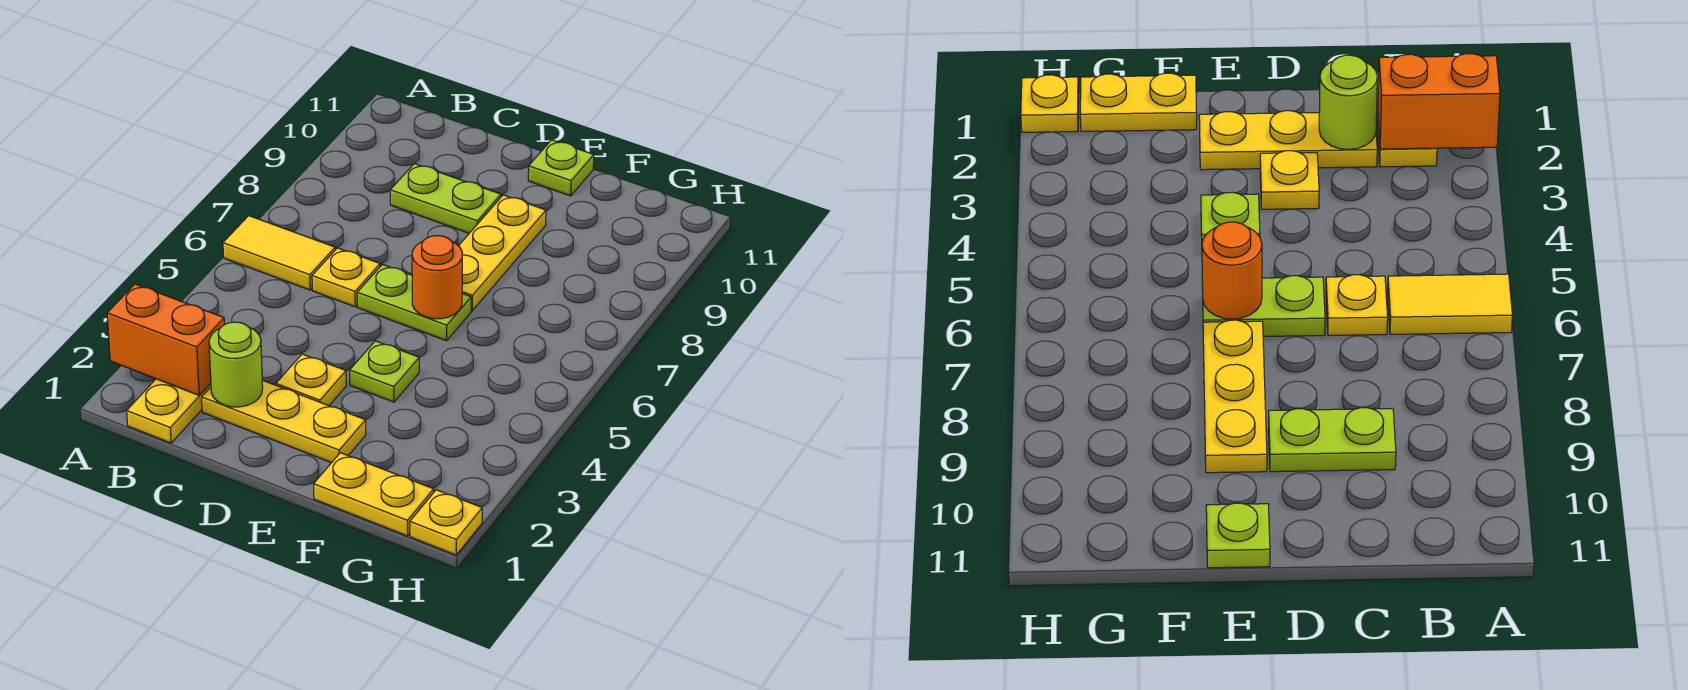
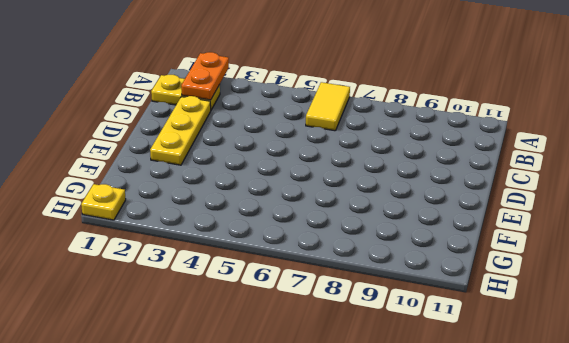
orange plate A2:B2 level 2 -> orange brick A2:B2 level 2
none -> yellow plate C6 level 1
none -> lime plate C9:D9 level 1
none -> yellow plate D3 level 1

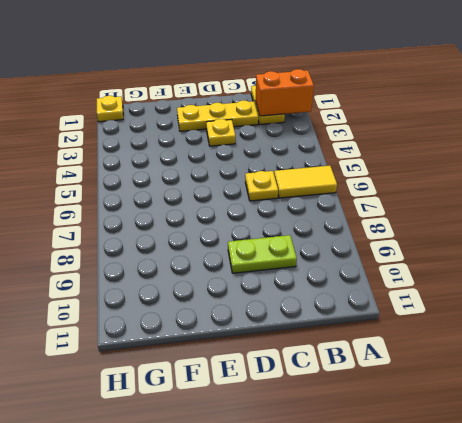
none -> lime plate D6:E6 level 1
none -> lime plate E4 level 1
none -> yellow plate E7:E9 level 1

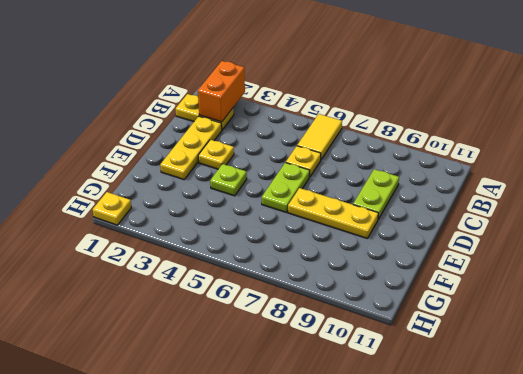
none -> lime plate E11 level 1
none -> yellow plate F1:G1 level 1
none -> lime round brick C2 level 2

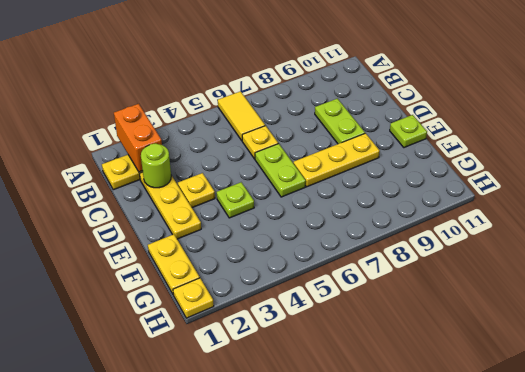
none -> orange round brick E6 level 2

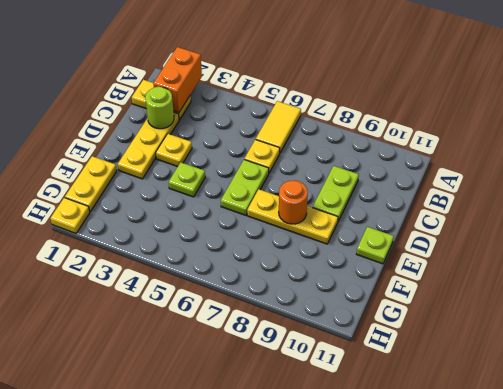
orange round brick E8 level 2 -> orange round brick E6 level 2

